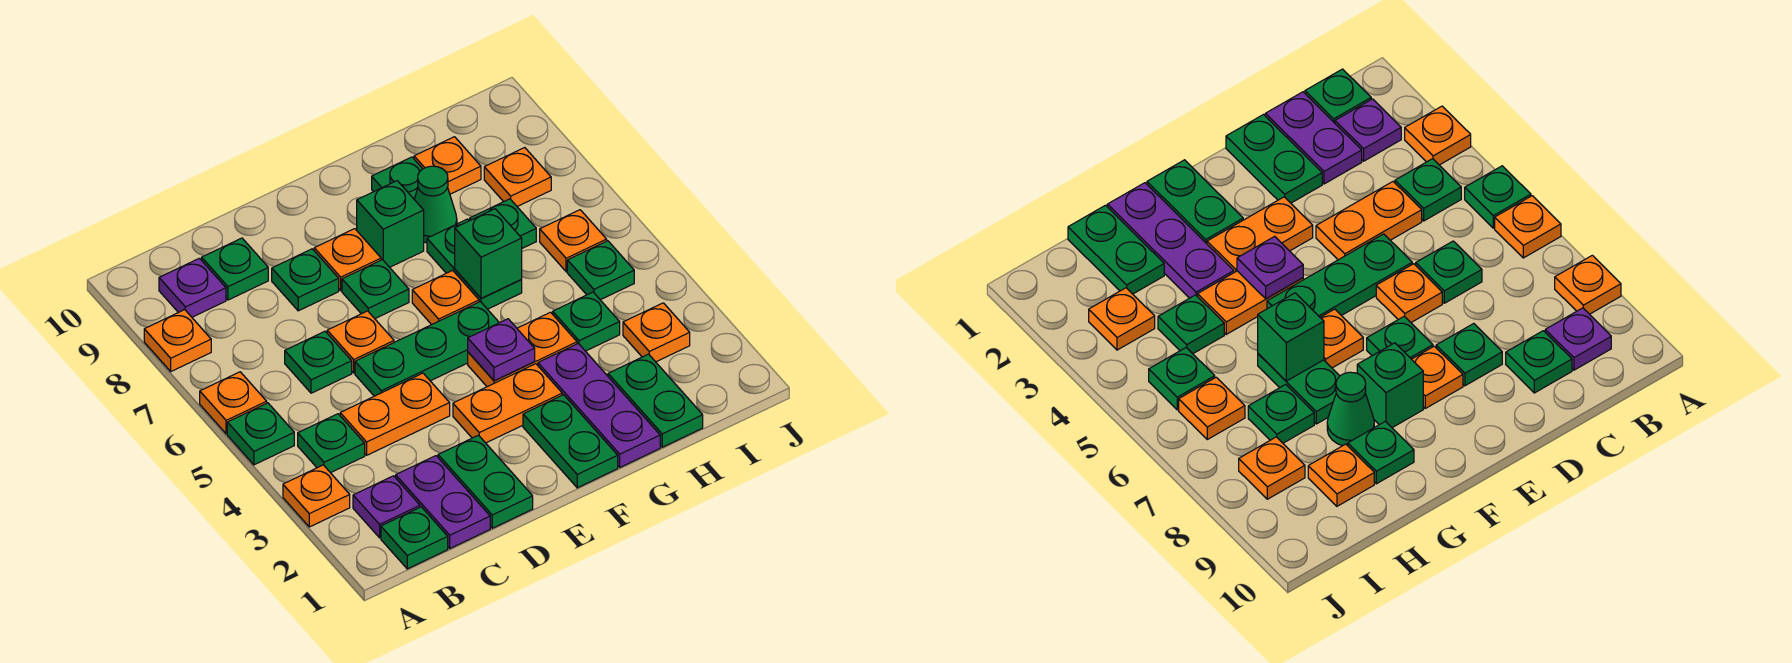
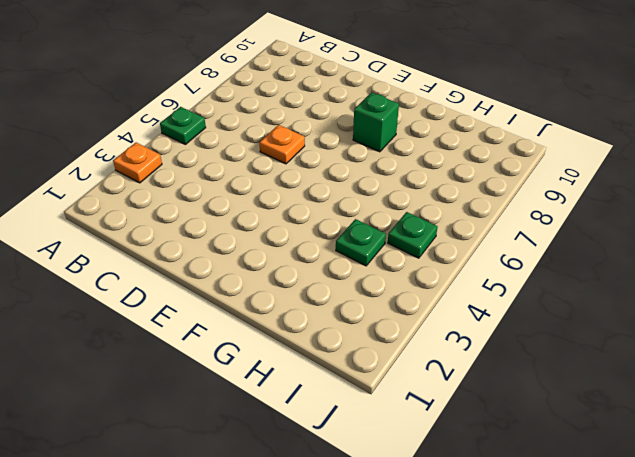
none -> orange plate A6 level 1
none -> orange plate A8 level 1
none -> green plate B1 level 1
none -> purple plate B2 level 1

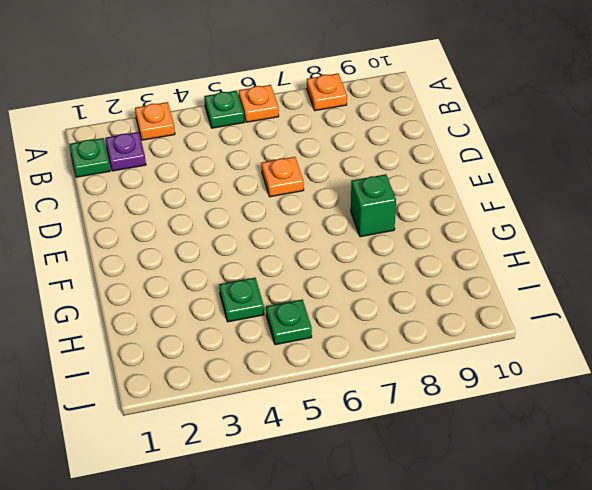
none -> green plate B4 level 1
none -> purple plate B9 level 1
none -> purple plate C1:C2 level 1
none -> orange plate C4:D4 level 1

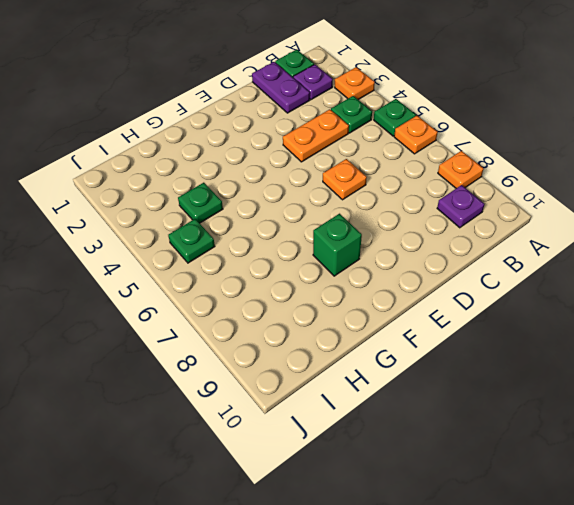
none -> green plate C6 level 1
none -> green plate C9 level 1
none -> green plate D1:D2 level 1
none -> green plate D5:F5 level 1

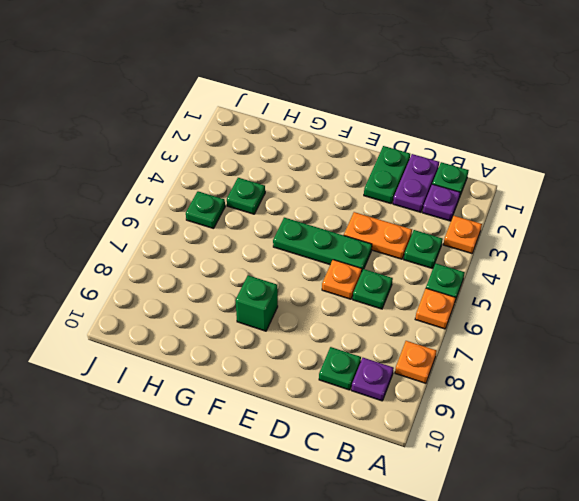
none -> green plate D8 level 1
none -> orange plate E3:F3 level 1
none -> green plate E7 level 1
none -> orange plate E8 level 1

